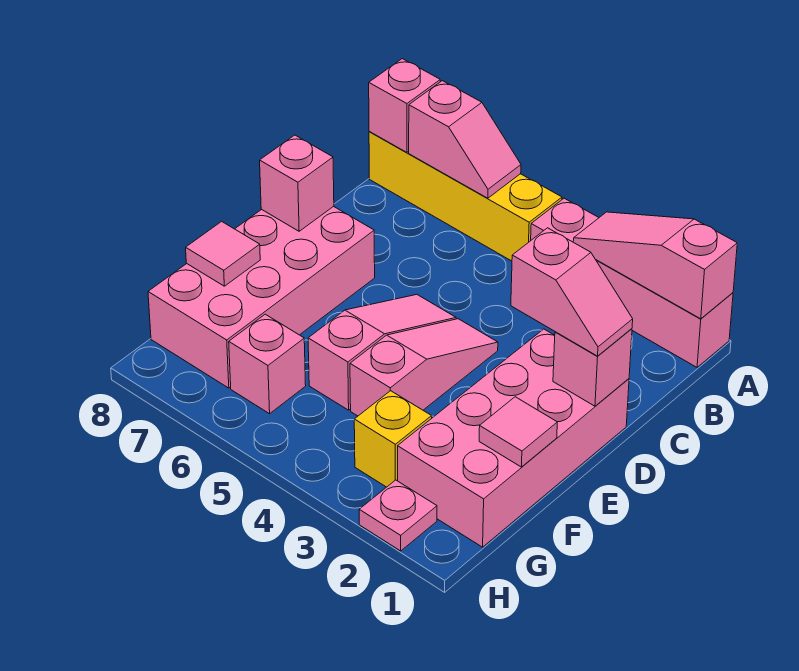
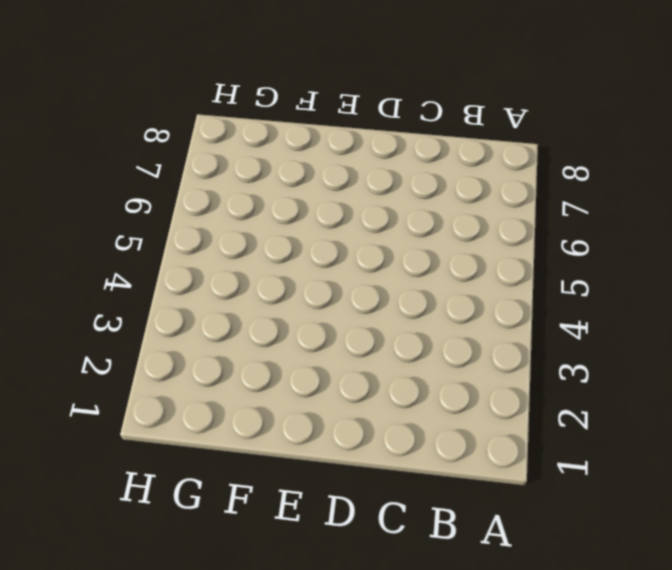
none -> pink brick A1:A4 level 1
none -> yellow brick A5:A8 level 1
none -> pink brick D1:G2 level 1

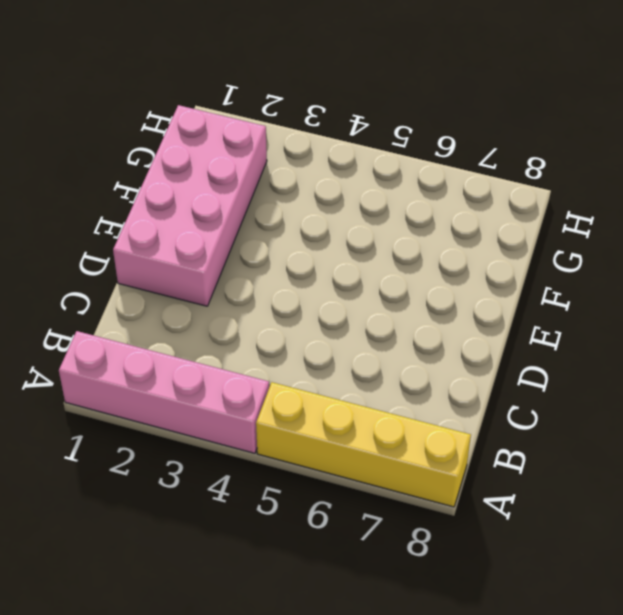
none -> pink slope D4:F4 level 1 top F
none -> pink slope D5:F5 level 1 top F
none -> pink brick D7:G8 level 1

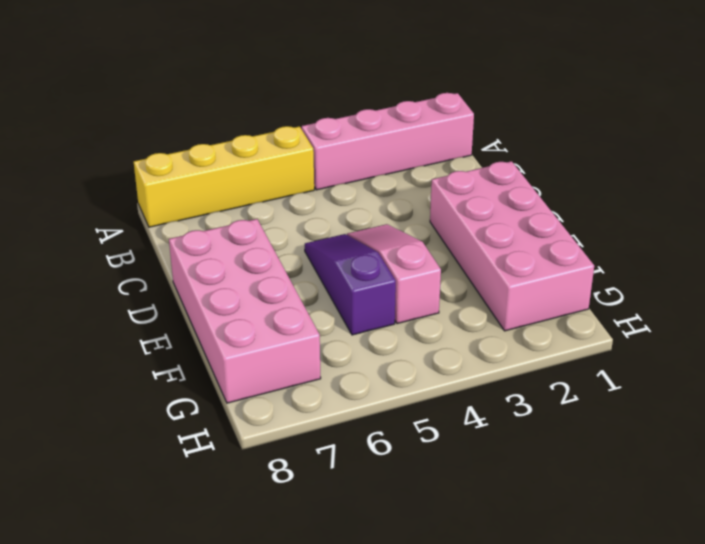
purple slope D5:F5 level 1 top F -> pink slope D5:F5 level 1 top F
none -> yellow brick G3 level 1
none -> pink brick G6 level 1
none -> pink plate H2 level 1

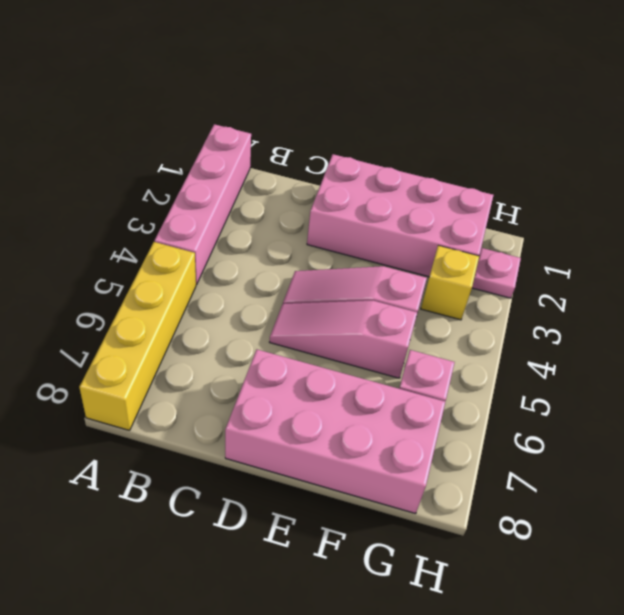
none -> pink slope A1:A3 level 2 top 1
none -> pink slope A6:A7 level 2 top 7
none -> pink brick A8 level 2

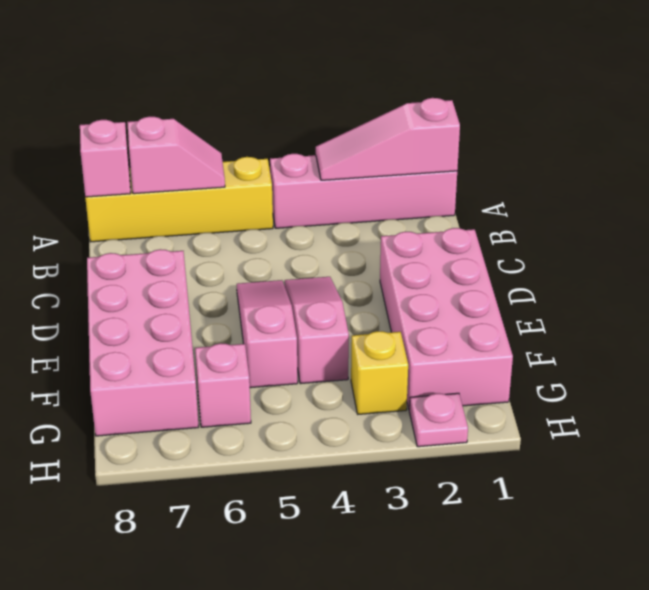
none -> pink brick D1 level 2
none -> pink brick D8 level 2
none -> pink tile F1 level 2

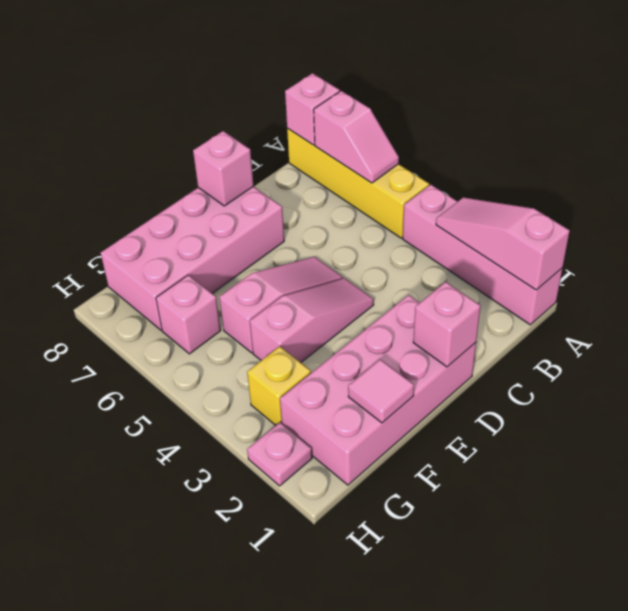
none -> pink tile F8 level 2
none -> pink slope D1:D2 level 3 top 2

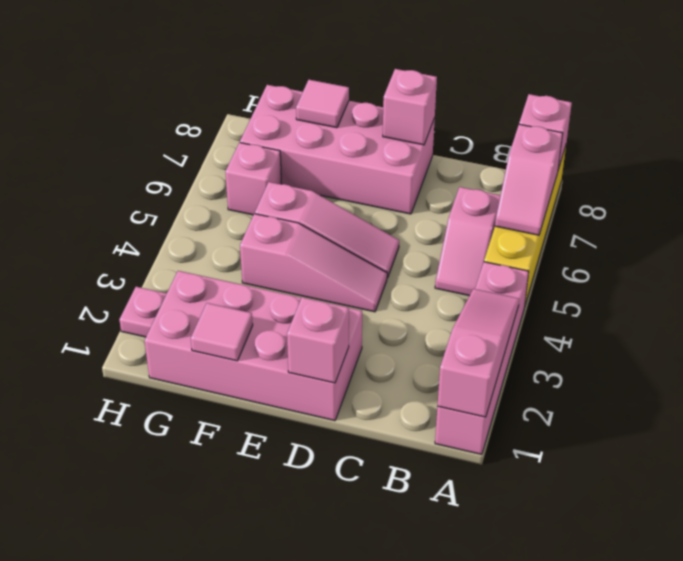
pink slope B5:B6 level 1 top 6 -> pink slope D1:D2 level 3 top 2
none -> yellow brick G3 level 1

